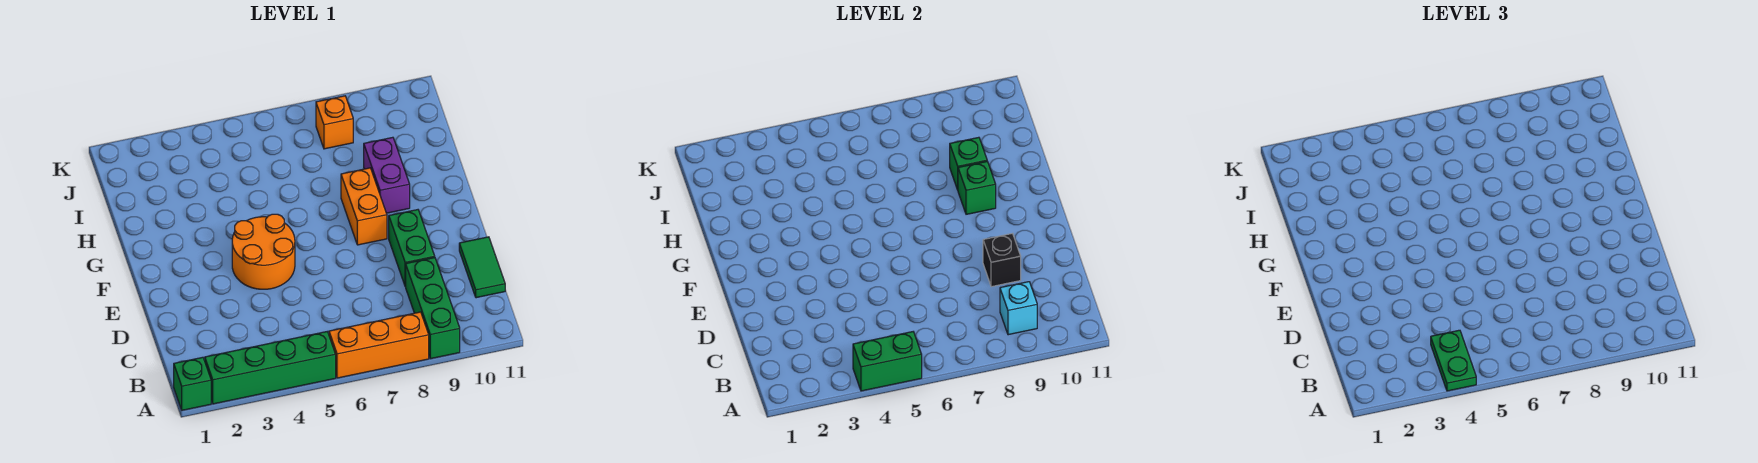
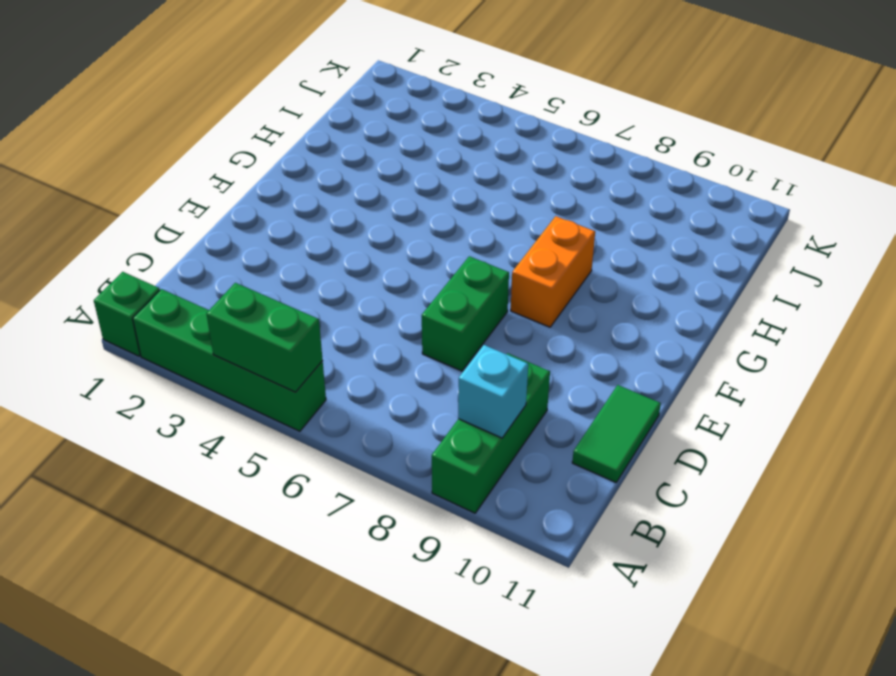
green brick D7:E7 level 1 -> green brick D9:E9 level 1
none -> orange brick A6:A8 level 1
none -> orange round brick E4:F5 level 1
none -> purple brick G9:H9 level 1

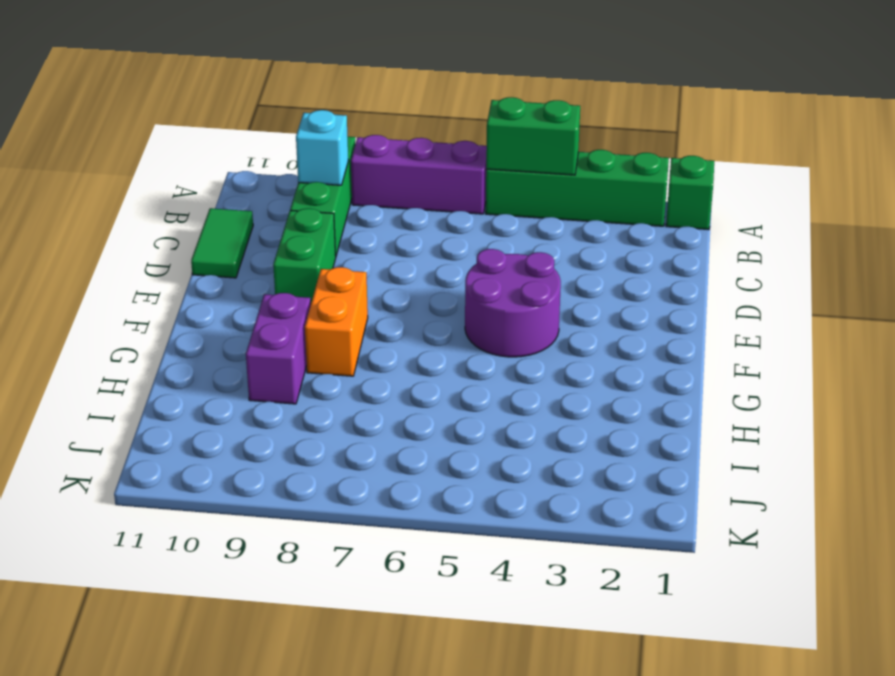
purple brick A6:A8 level 1 -> orange brick A6:A8 level 1
purple round brick E4:F5 level 1 -> orange round brick E4:F5 level 1
none -> orange brick J8 level 1
none -> black brick D9 level 2
none -> green brick G9 level 2

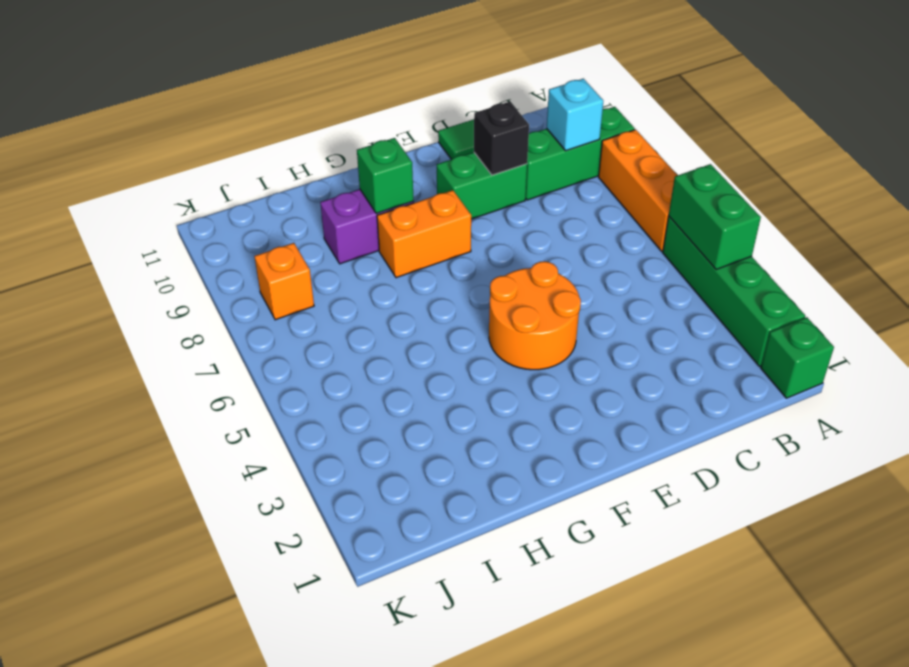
none -> green brick H9 level 2
none -> green plate A4:B4 level 3

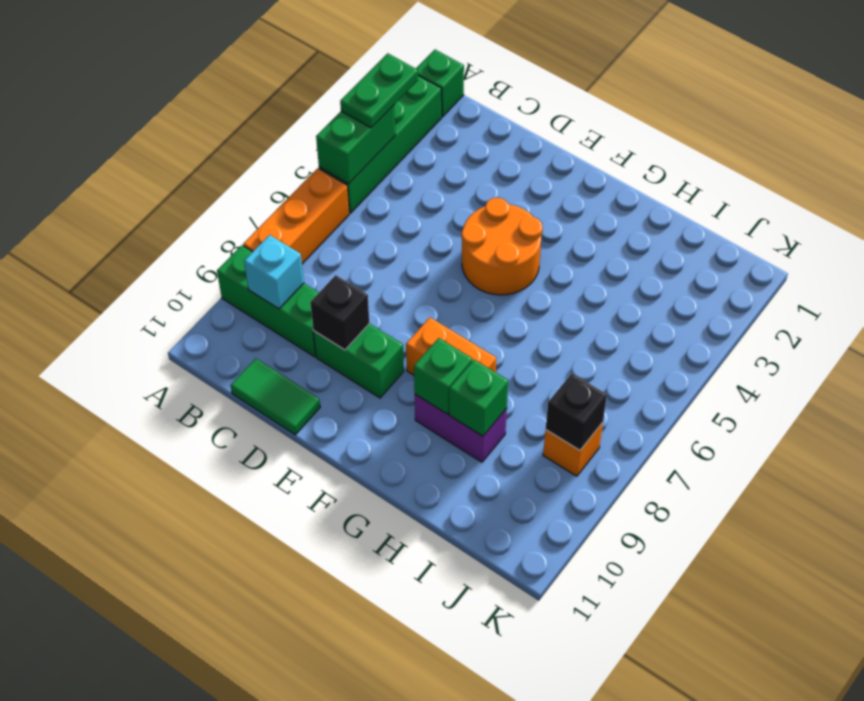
green plate A3:A4 level 3 -> green plate A4:B4 level 3
black brick J8 level 2 -> none

